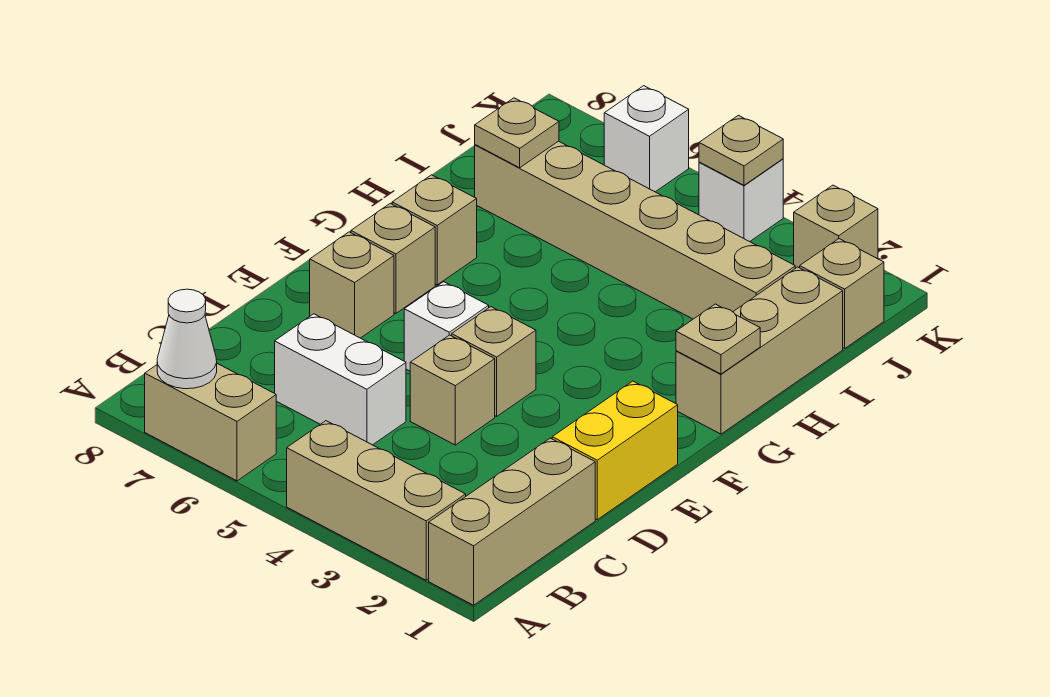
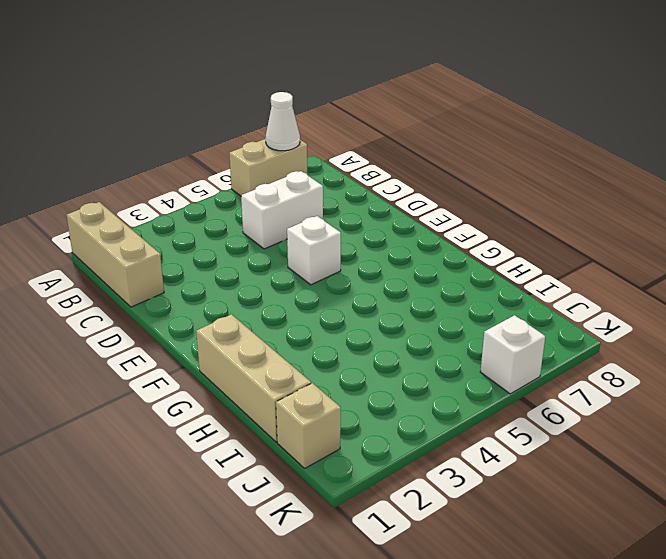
none -> tan brick A2:A4 level 1
none -> yellow brick D1:E1 level 1
none -> tan brick D4 level 1

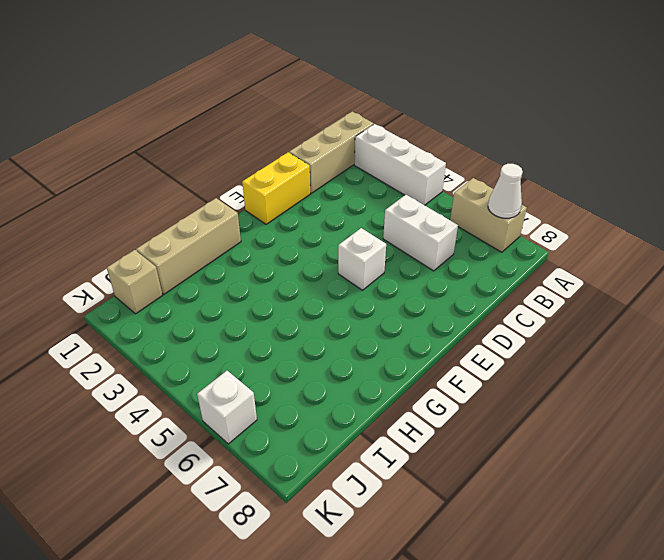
white brick A2:A4 level 1 -> tan brick A2:A4 level 1
none -> tan brick D4 level 1
none -> tan brick E4 level 1
none -> tan brick E7 level 1

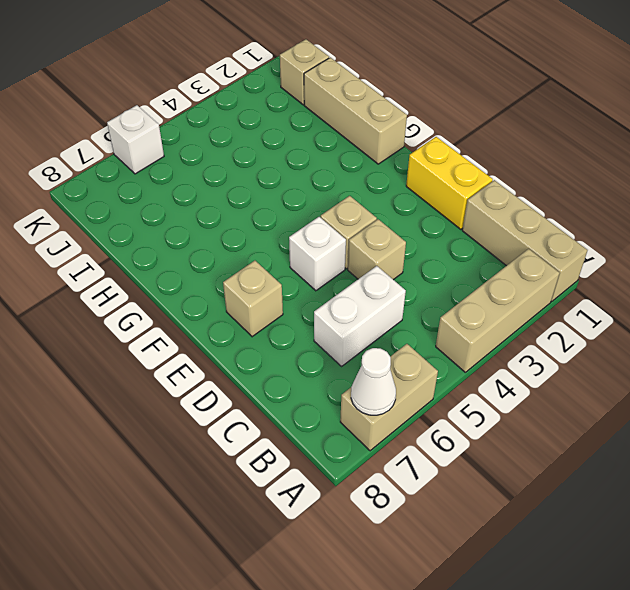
none -> tan brick F7 level 1
none -> tan brick G7 level 1
none -> tan brick I2:I7 level 1

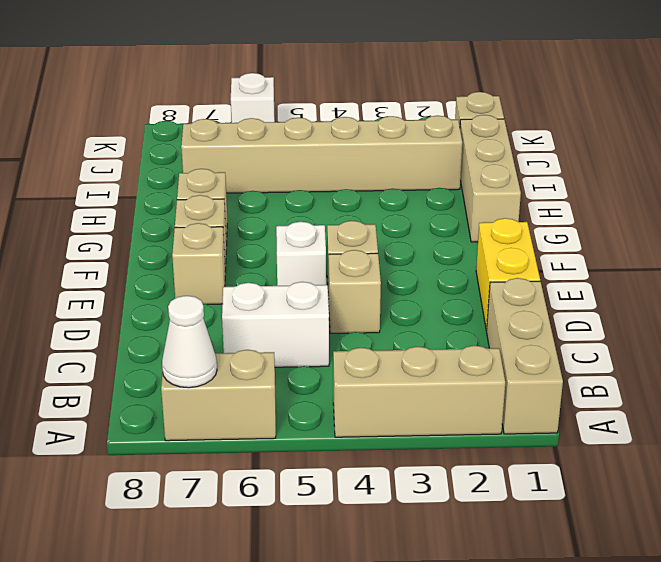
none -> tan brick K2 level 1
none -> white brick K4 level 1
none -> tan plate G1 level 2

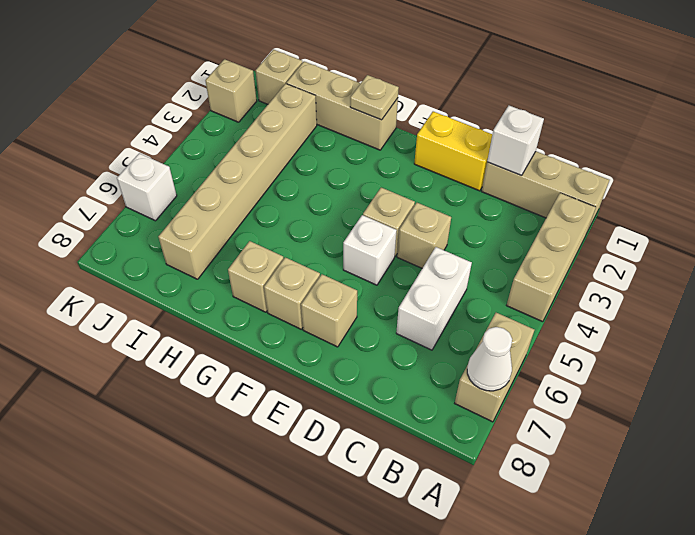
white brick C1 level 2 -> white brick K4 level 1
none -> tan plate I7 level 2
none -> tan plate K4 level 2

